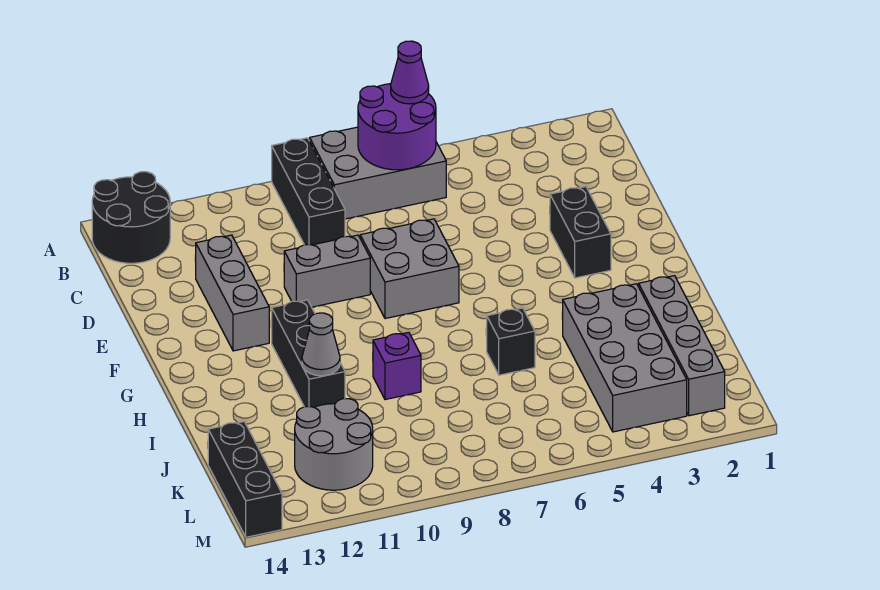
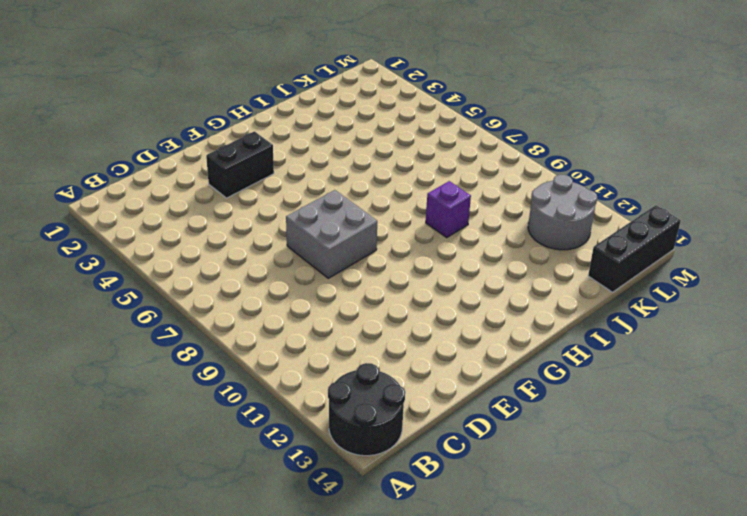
none -> grey brick A6:B8 level 1
none -> black brick A9:C9 level 1
none -> grey brick D12:F12 level 1

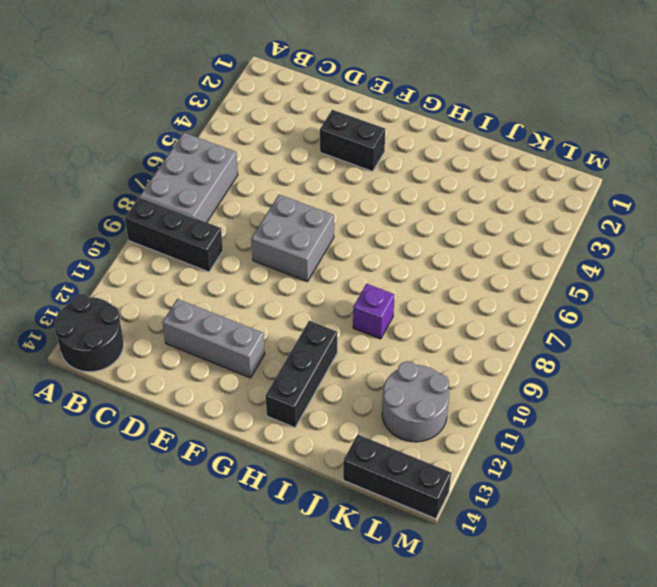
black brick H11:H13 level 1 -> black brick G11:I11 level 1
none -> grey brick E9:E10 level 1
none -> grey brick I2:L2 level 1
none -> grey brick I3:L4 level 1

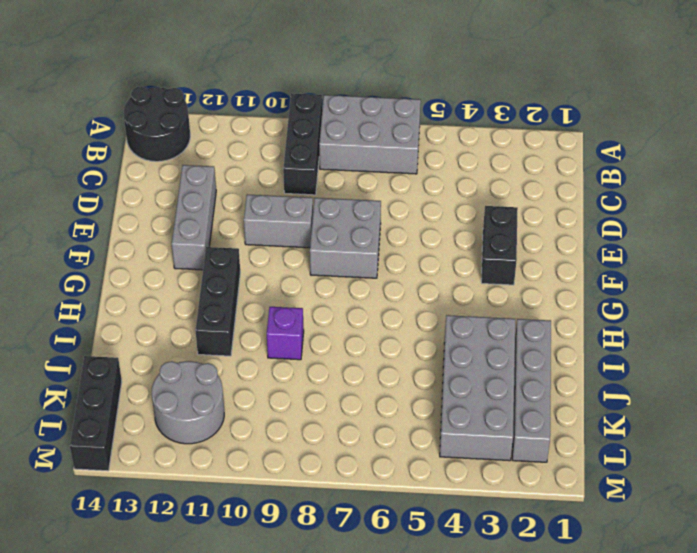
none -> black brick I6 level 1
none -> purple round brick A6:B7 level 2
none -> grey cone I11 level 2

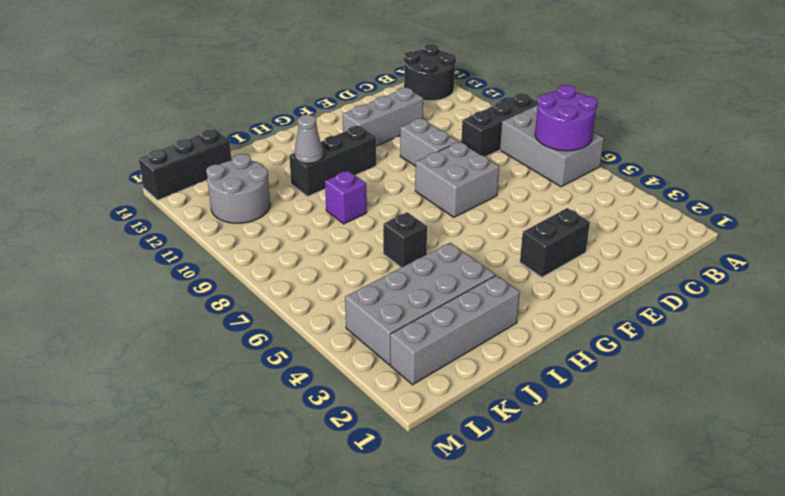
none -> purple cone A6 level 3

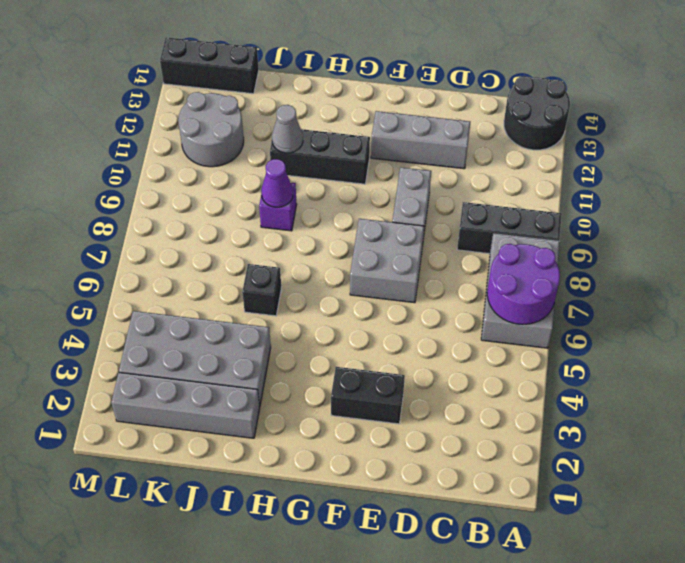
purple cone I9 level 2 -> purple cone A6 level 3

